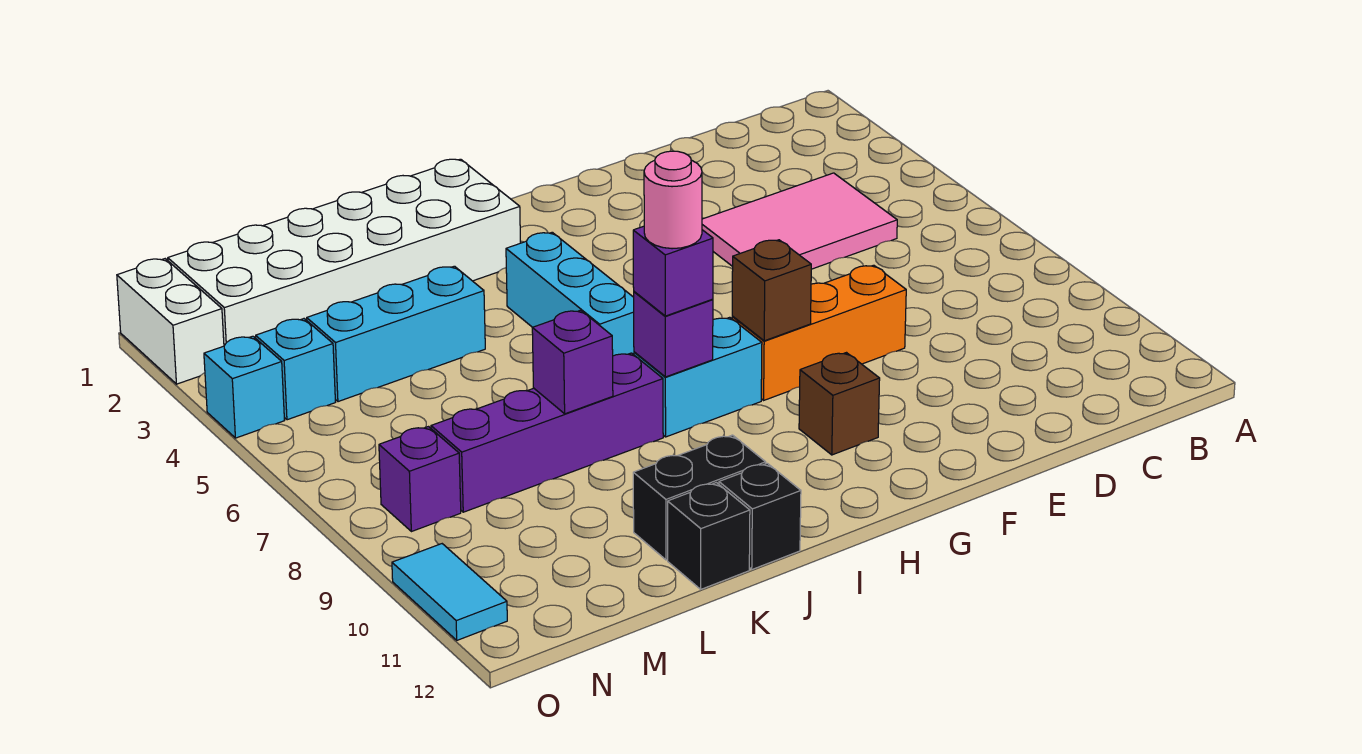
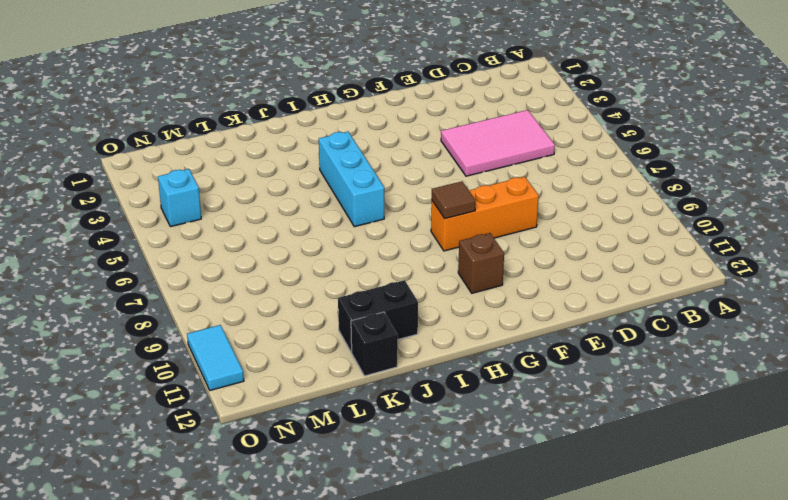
brown tile G8 level 2 -> brown brick G8 level 2
none -> cyan brick H8:I8 level 1
none -> white brick I1:N2 level 1
none -> purple brick J8:M8 level 1

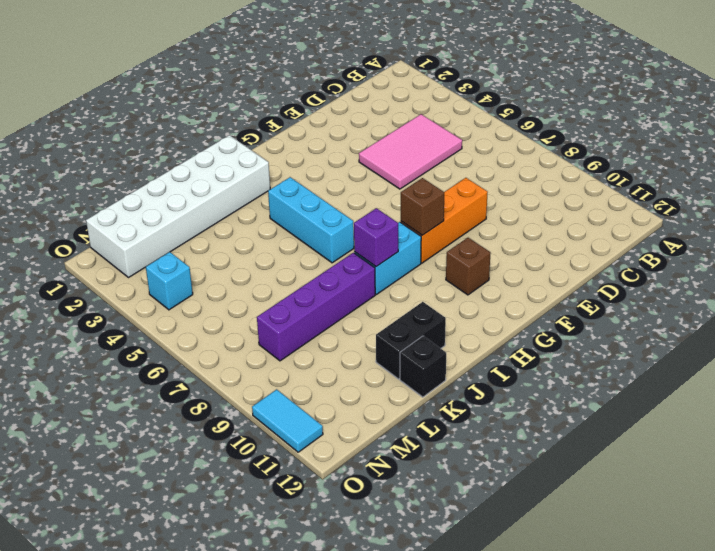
none -> black brick J12 level 1
none -> cyan brick K4:M4 level 1
none -> purple brick N8 level 1

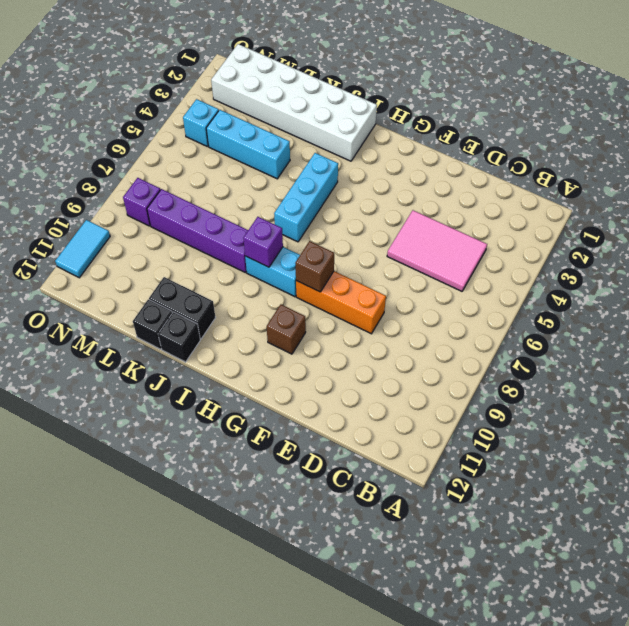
none -> white brick O1:O2 level 1
none -> cyan brick O4 level 1
none -> purple brick K8 level 2

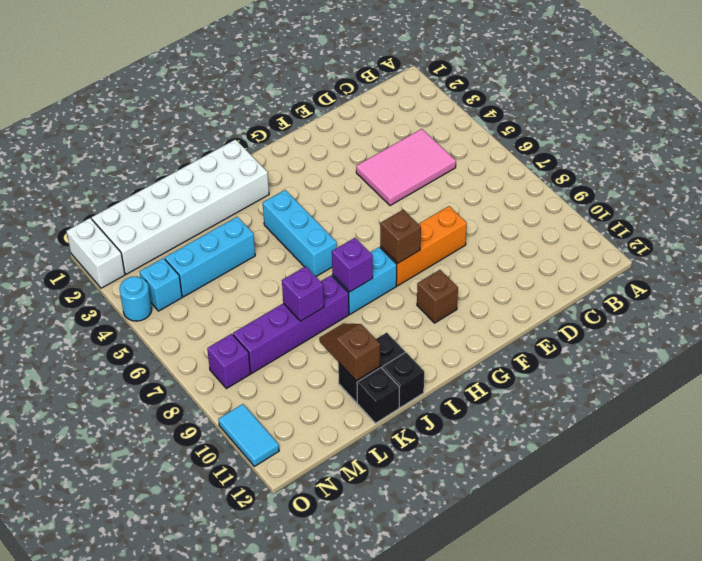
brown slope K10:K11 level 2 top 11 -> none
cyan round brick O4 level 1 -> cyan brick O4 level 1
none -> purple brick I8 level 3
none -> pink round brick I8 level 4

